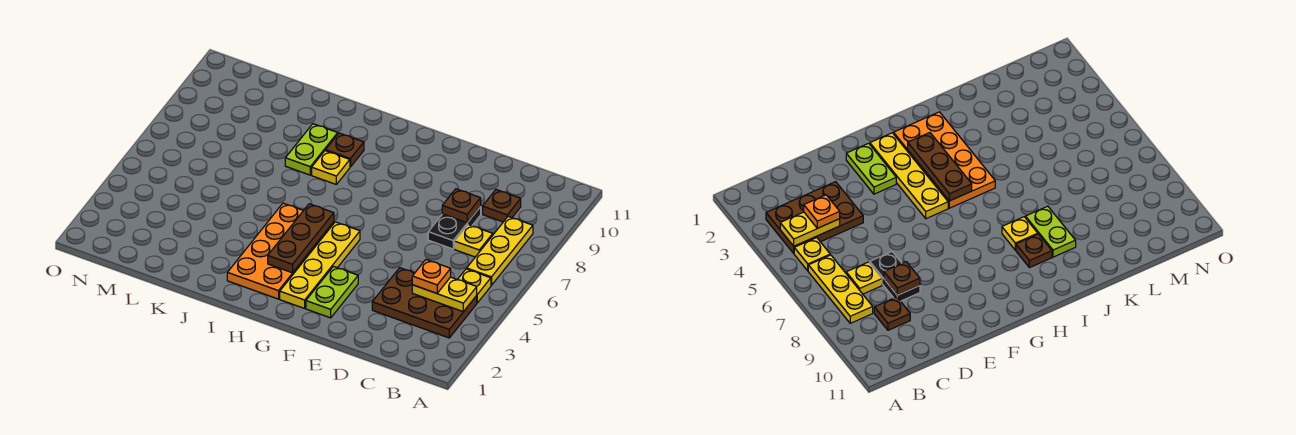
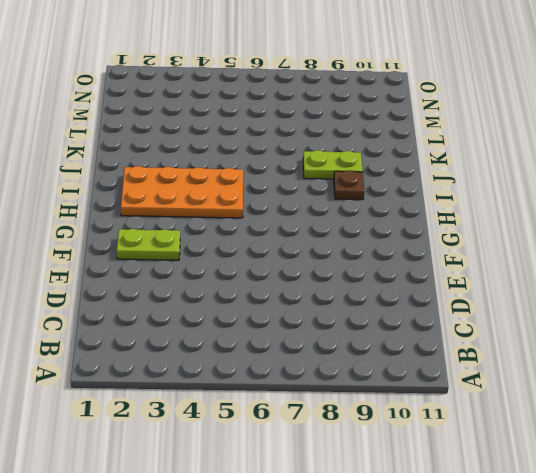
none -> brown plate B3:D4 level 1
none -> yellow plate B5 level 1
none -> yellow plate B6:B8 level 1

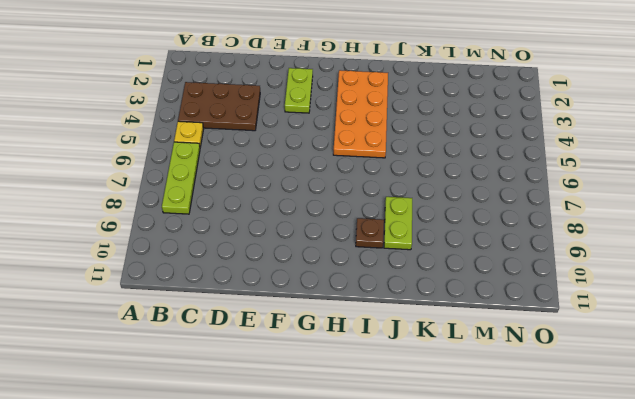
lime plate B6:B8 level 1 -> yellow plate B6:B8 level 1
none -> yellow plate C7 level 1
none -> brown plate C9 level 1
none -> black plate D7:D8 level 1

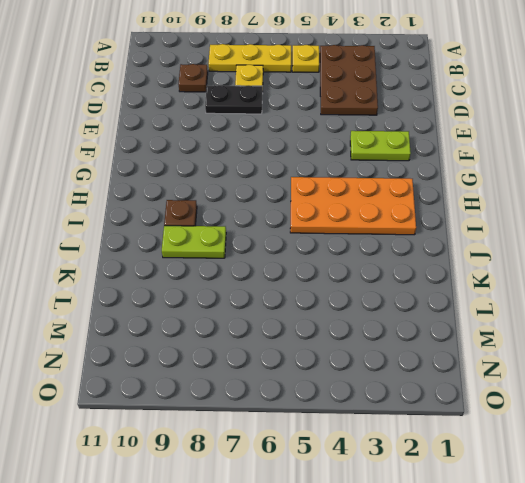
none -> yellow plate G2:G5 level 1
none -> yellow plate I8 level 1
none -> yellow plate B4:C4 level 2

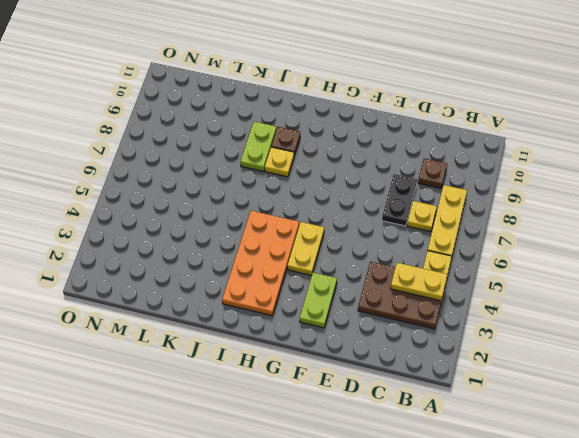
yellow plate G4:G5 level 1 -> yellow plate G2:G5 level 1
none -> brown plate D8 level 2
none -> brown plate H3:H5 level 2
none -> orange plate C4 level 3

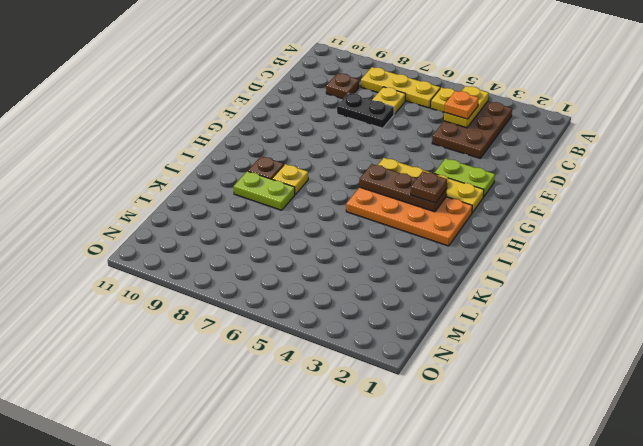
brown plate H3 level 3 -> brown plate D8 level 2

